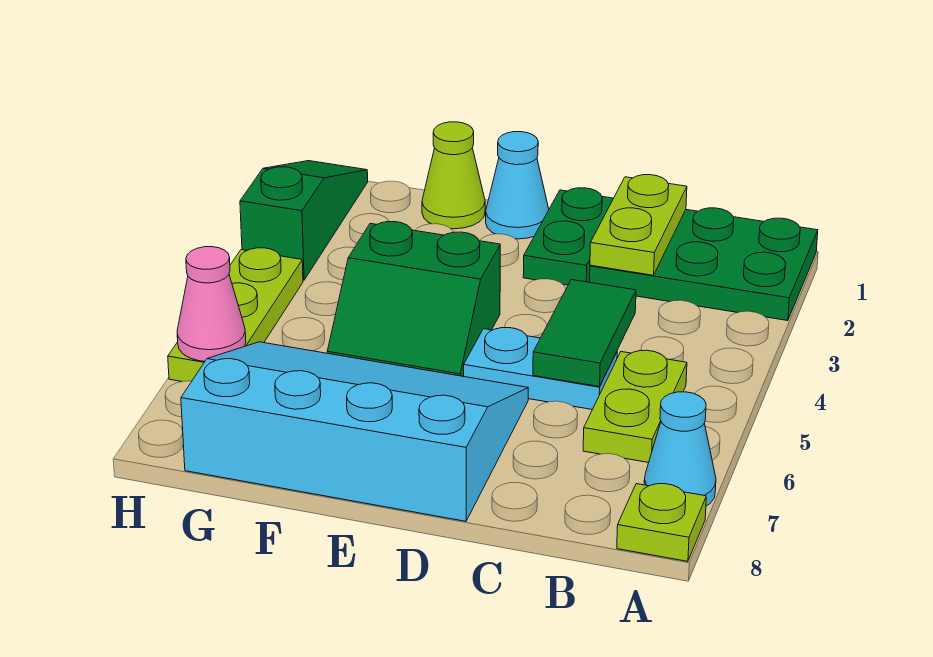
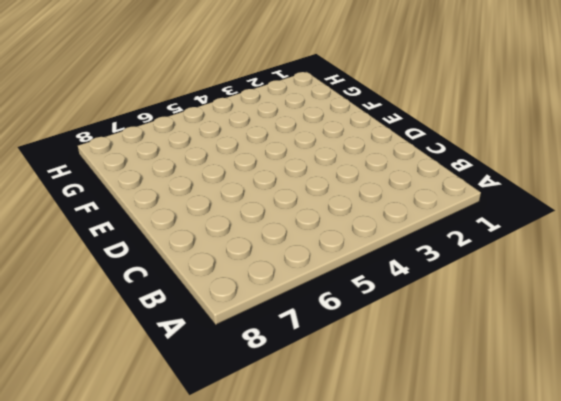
none -> green plate A1:C2 level 1
none -> cyan cone A7 level 1
none -> lime plate A8 level 1

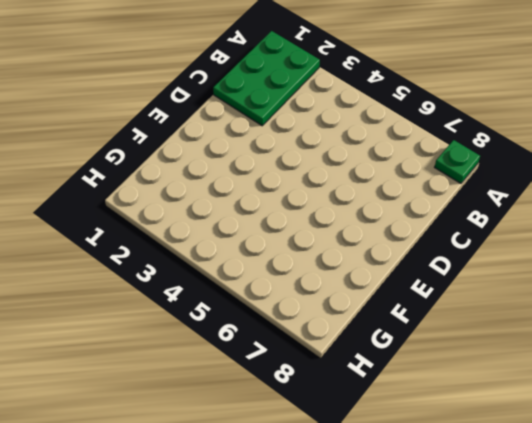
green plate A8 level 1 -> lime plate A8 level 1
none -> cyan cone A7 level 1
none -> lime plate B5:B6 level 1
none -> cyan plate C5:D5 level 1

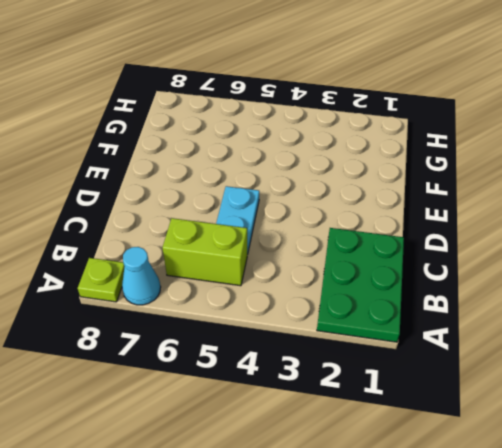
lime brick B5:B6 level 1 -> lime plate B5:B6 level 1
none -> green plate D1:D2 level 1
none -> cyan slope D6:G8 level 1 top 8
none -> cyan cone E1 level 1

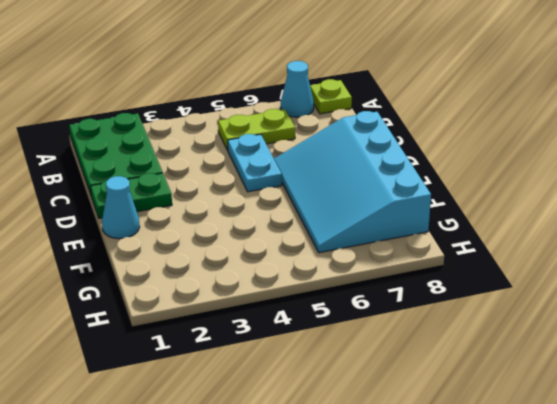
none -> green slope E4:F5 level 1 top 4
none -> lime cone F1 level 1
none -> green slope H1:H3 level 1 top 3

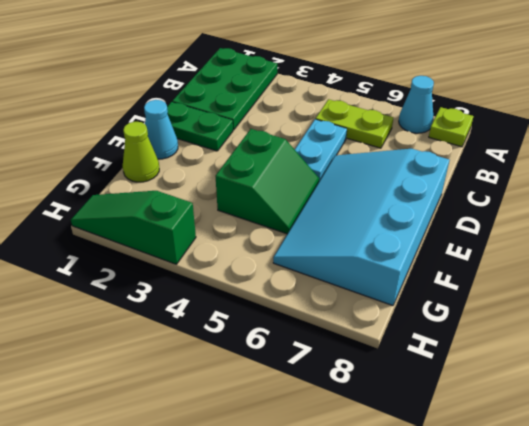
none -> lime plate H4:H6 level 1
none -> lime plate C1:C2 level 2
none -> green tile C4:C5 level 2

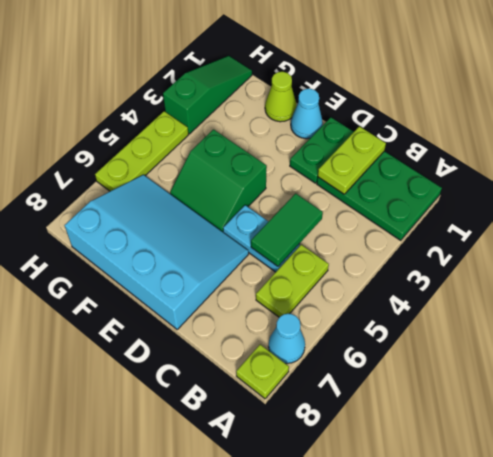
none -> pink cone H6 level 2

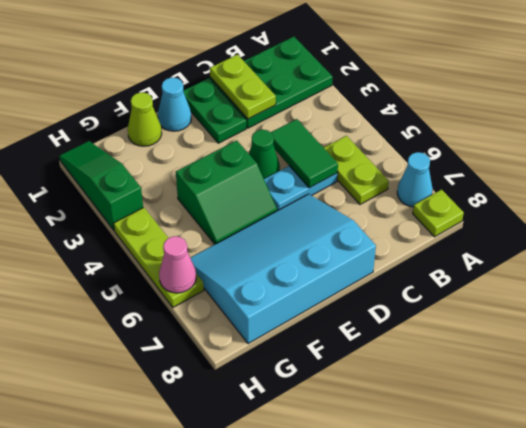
green cone D4 level 1 -> none

